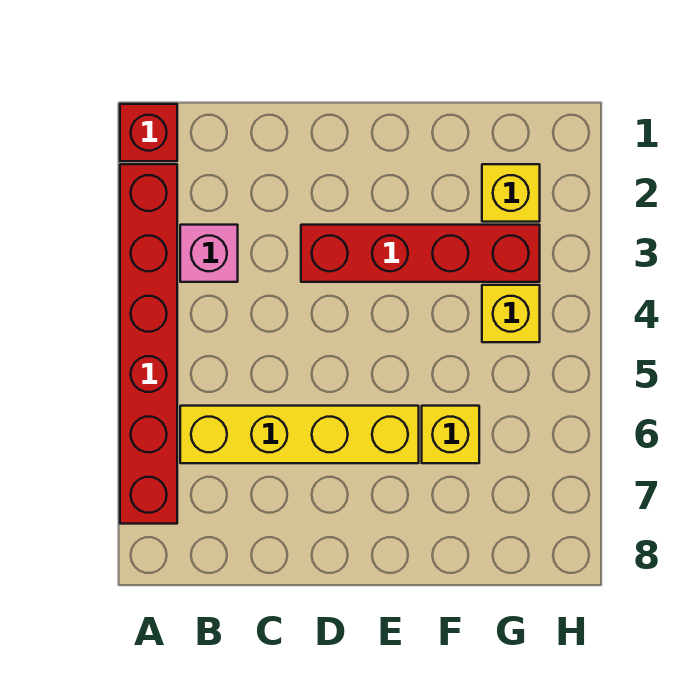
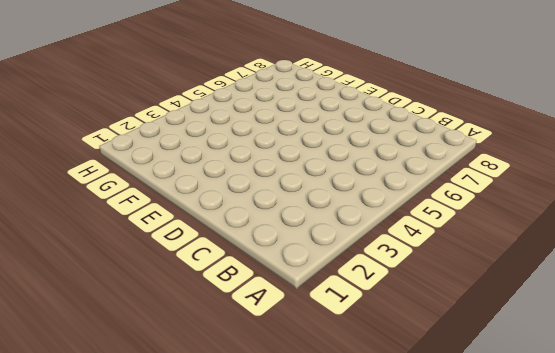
none -> red brick A1 level 1
none -> red brick A2:A7 level 1

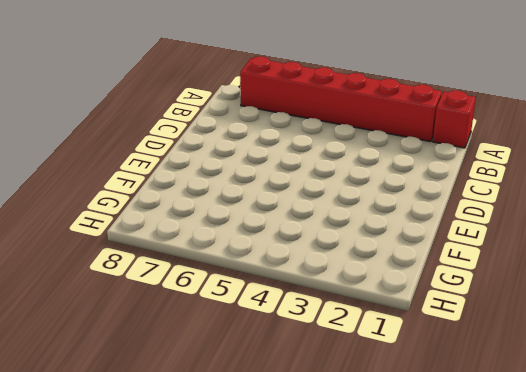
none -> pink brick B3 level 1
none -> yellow brick B6:E6 level 1

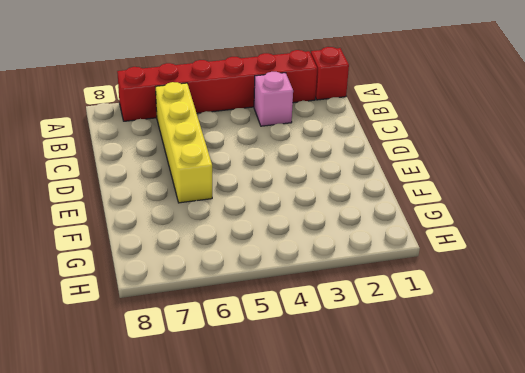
none -> red brick D3:G3 level 1
none -> yellow brick F6 level 1

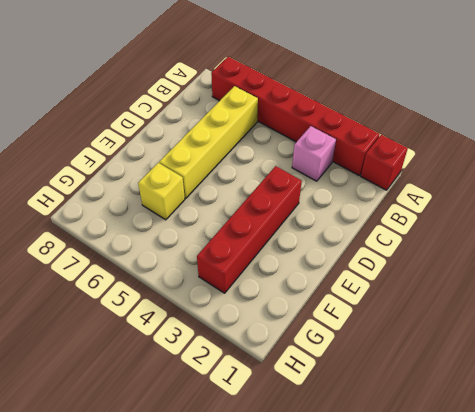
none -> yellow brick G2 level 1
none -> yellow brick G4 level 1

